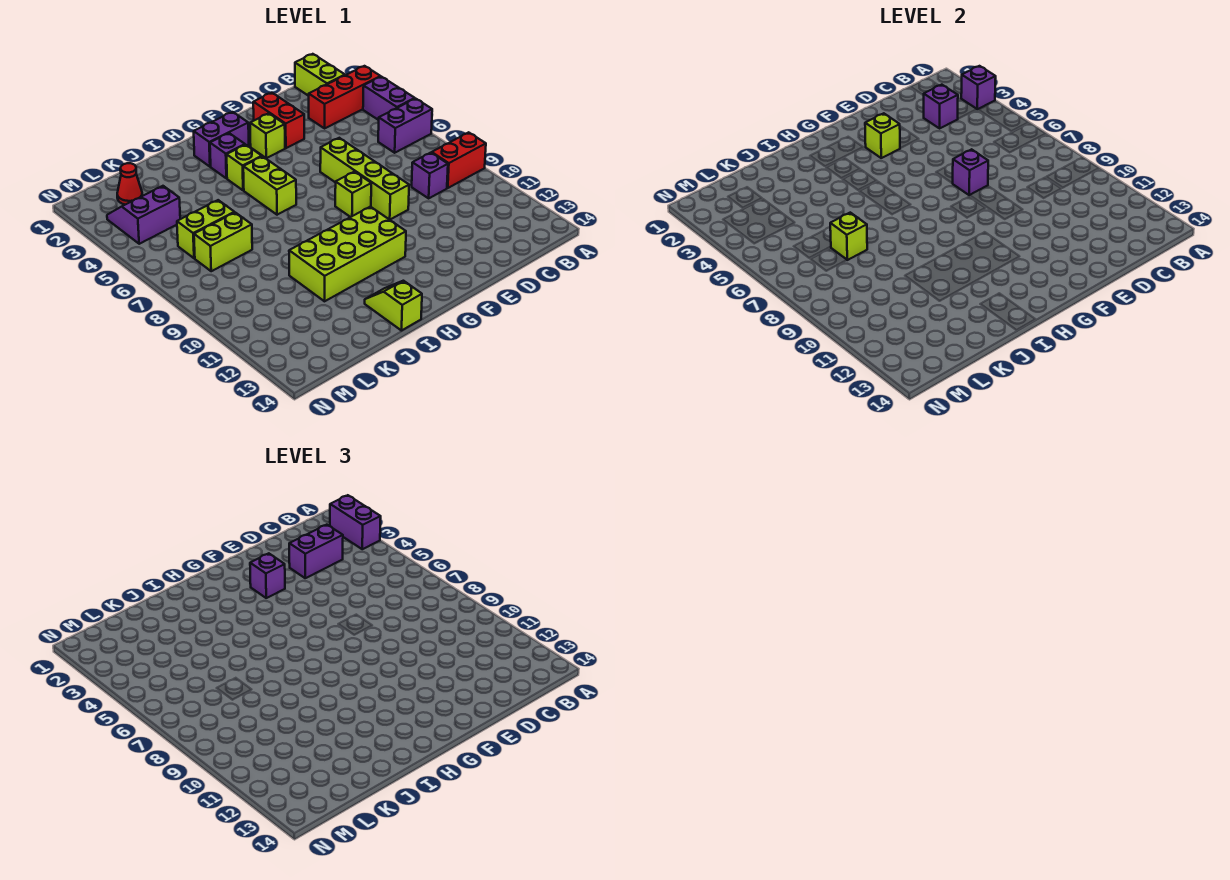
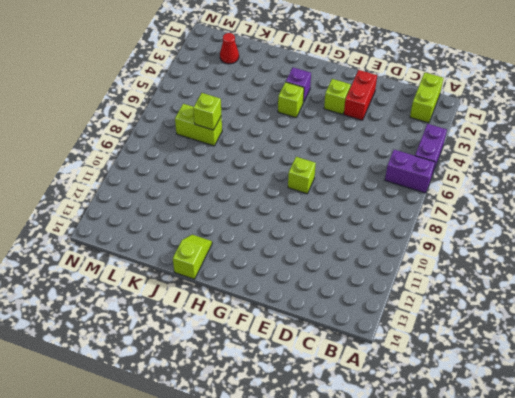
none -> red brick A3:C3 level 1
none -> red brick A9:B9 level 1
none -> purple brick C9 level 1

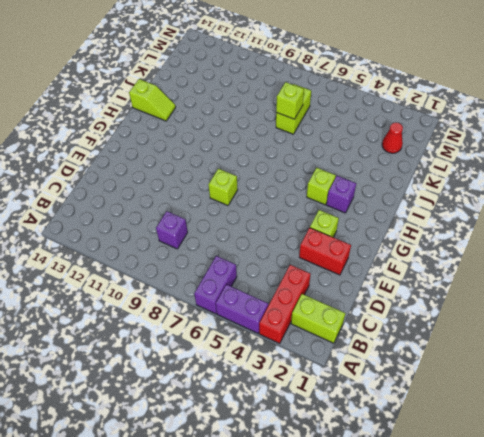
none -> red brick A9:B9 level 1
none -> lime brick E6:E9 level 1
none -> purple brick G2:H2 level 1

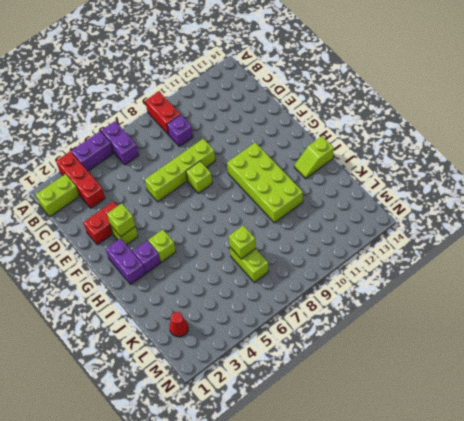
none -> lime brick H5:H6 level 1
none -> lime brick K6:L6 level 1
none -> purple slope L3:M4 level 1 top 4

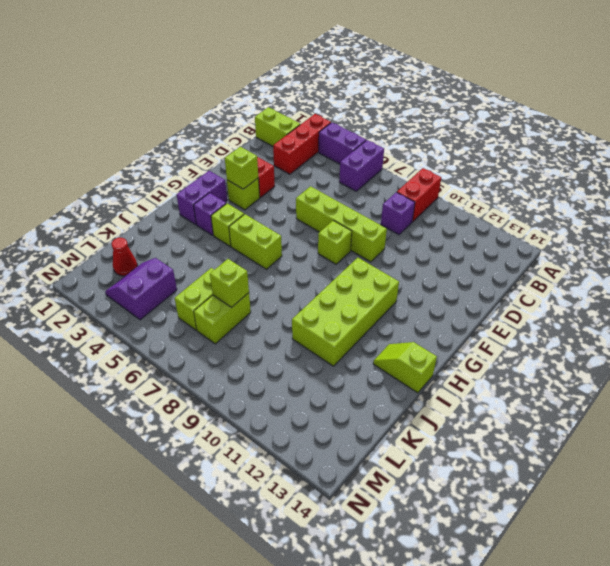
none -> purple brick A3 level 2
none -> purple brick C3 level 2
none -> purple brick E7 level 2

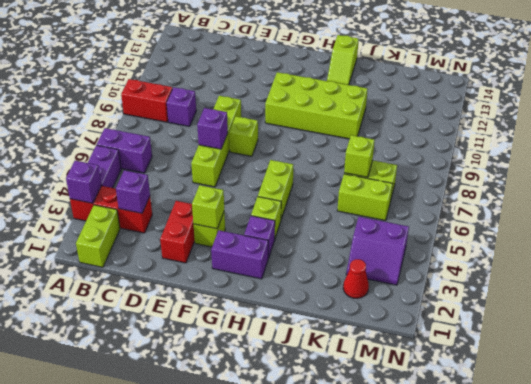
none -> purple brick A2:A3 level 3
none -> purple brick C3:D3 level 3
none -> purple brick F3 level 3

